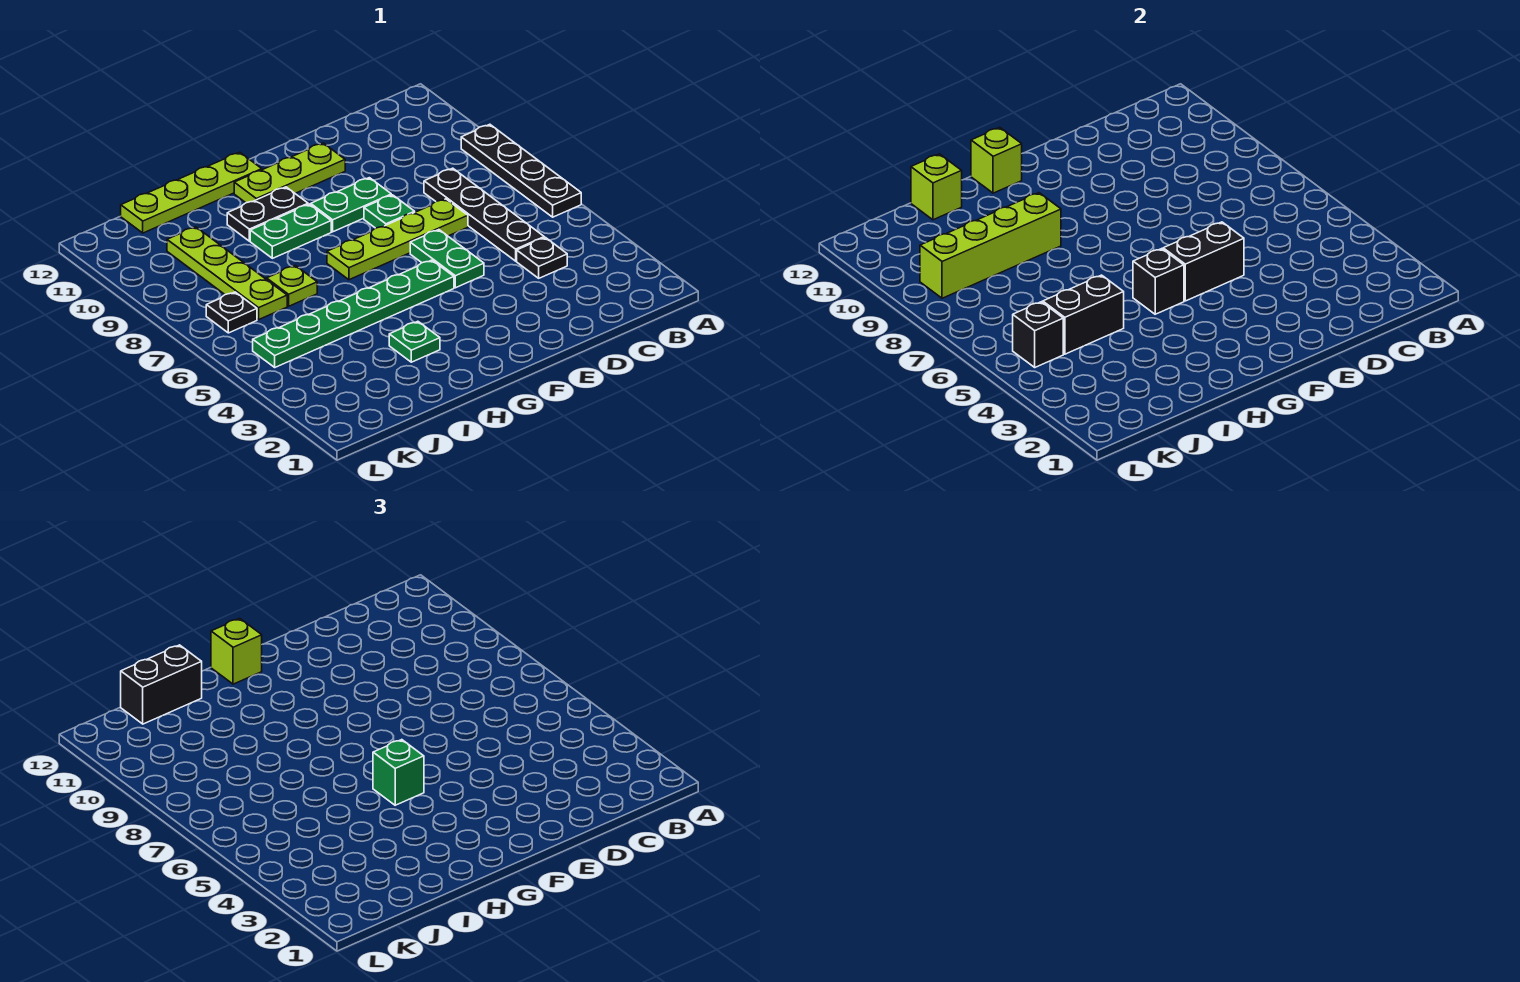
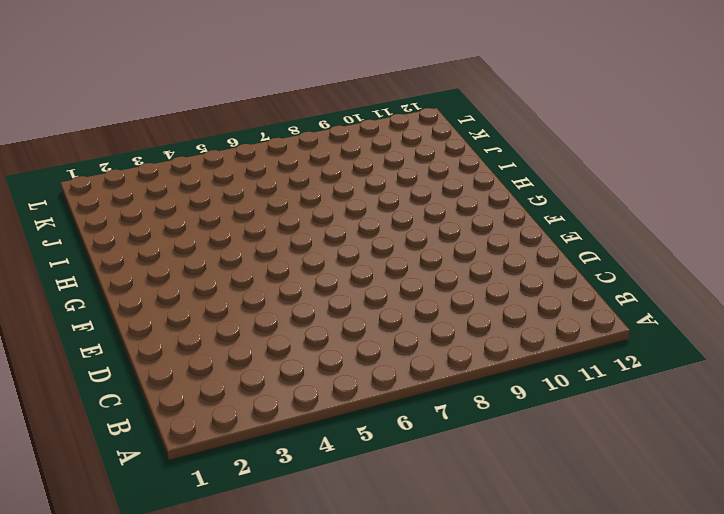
none -> black plate A6:A9 level 1
none -> black plate C4 level 1
none -> black plate C5:C8 level 1

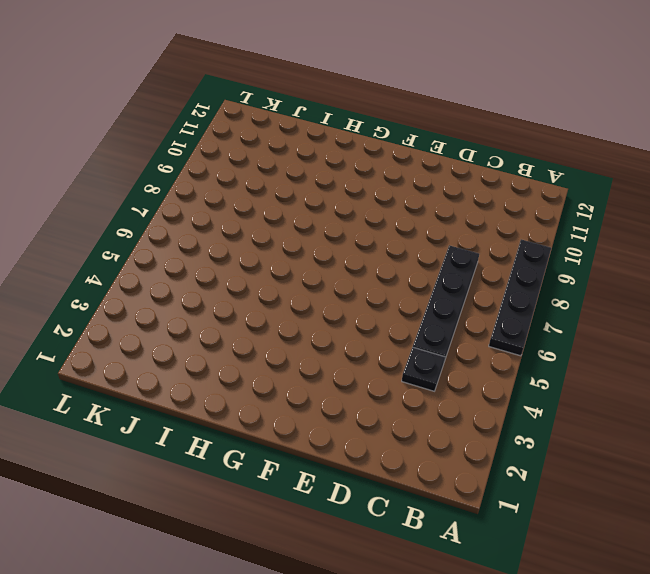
none -> lime plate D7:G7 level 1
none -> green plate E5:E6 level 1
none -> green plate E8 level 1

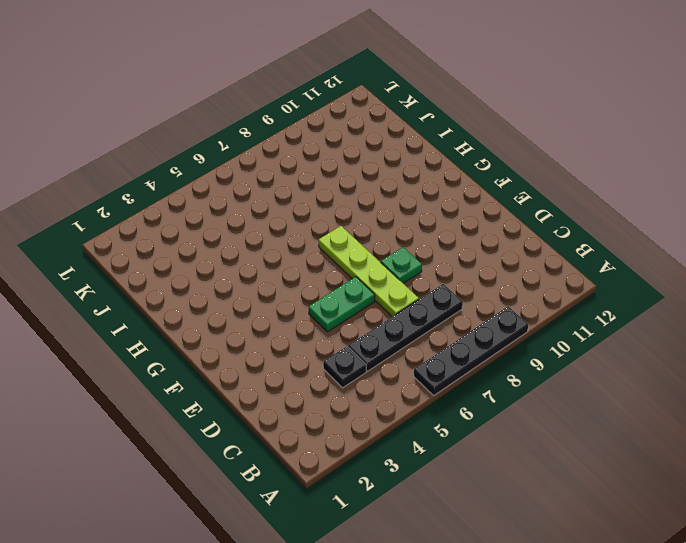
none -> green plate E9:F9 level 1
none -> lime plate E11:G11 level 1
none -> green plate F5:K5 level 1

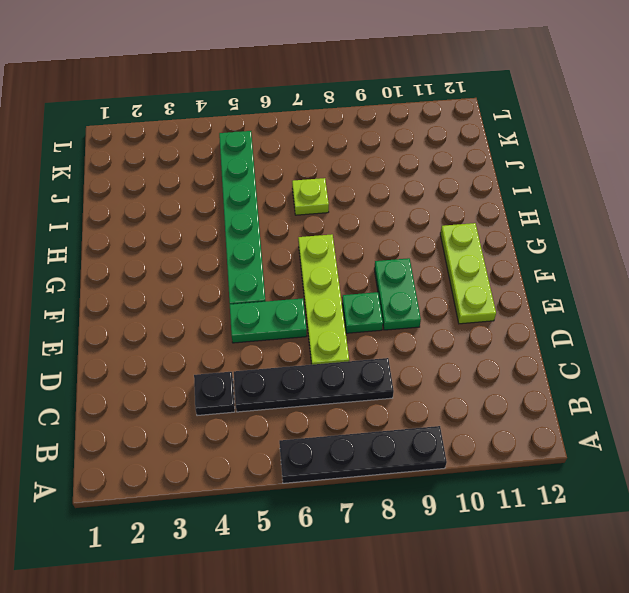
none -> green plate G9:H9 level 1
none -> black plate G10:H10 level 1
none -> lime plate G12:J12 level 1

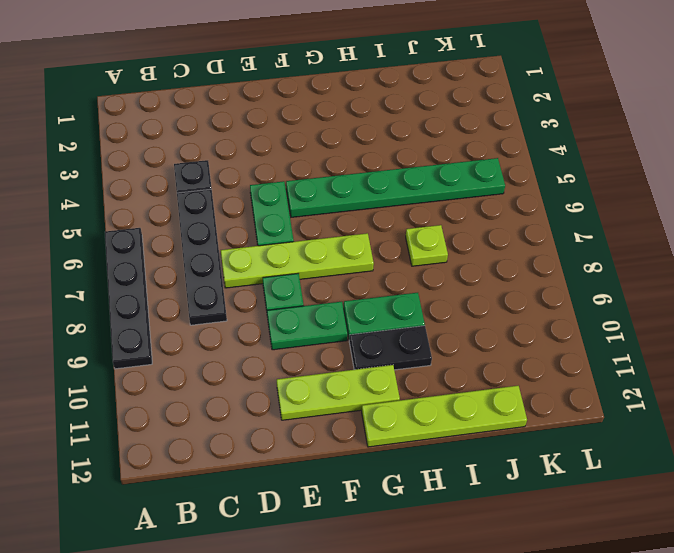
none -> green plate H3 level 1
none -> lime plate J7:J10 level 1
none -> black plate K7 level 1

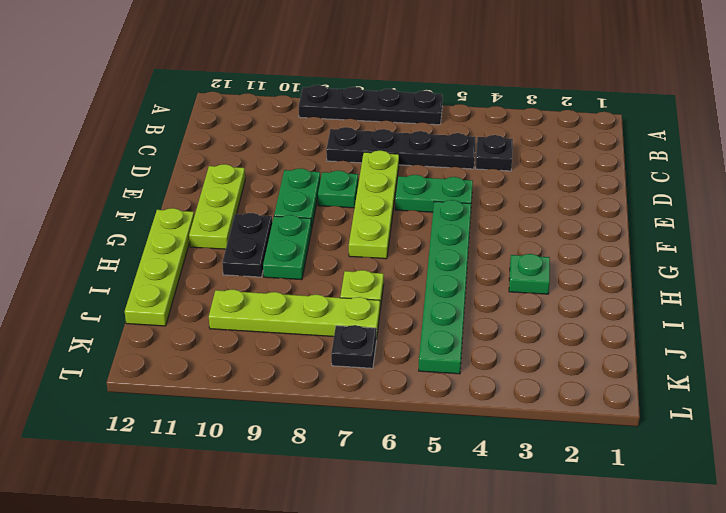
none -> black brick E5:F5 level 2
none -> black brick G5 level 2
none -> lime brick G12 level 2

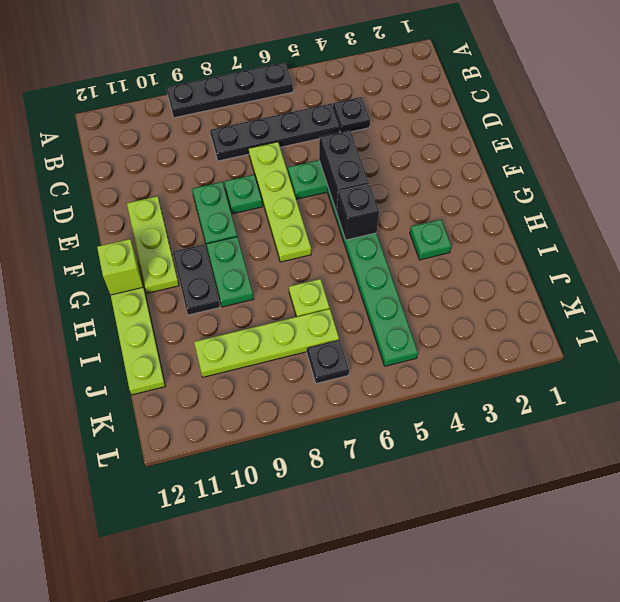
none -> lime brick H9:K9 level 2
none -> black brick I5:J5 level 2
none -> lime brick I12 level 2

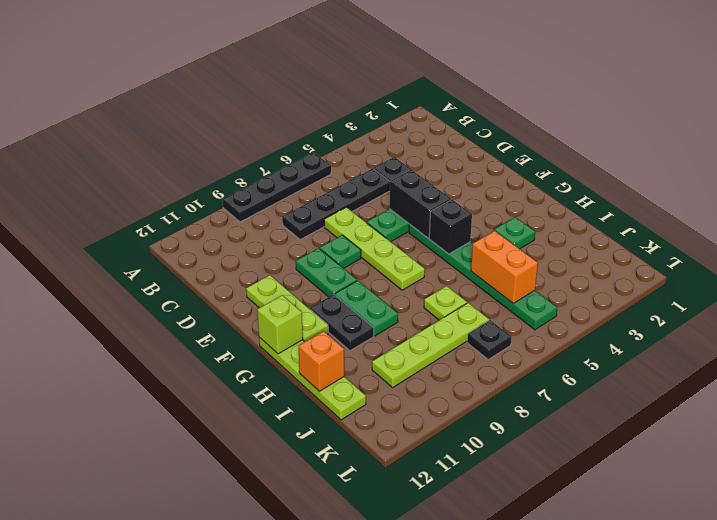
orange brick I5:J5 level 2 -> black brick I5:J5 level 2
orange brick I12 level 2 -> lime brick I12 level 2
none -> lime brick H9:K9 level 2
none -> black brick K5 level 2
none -> green brick G5 level 3

